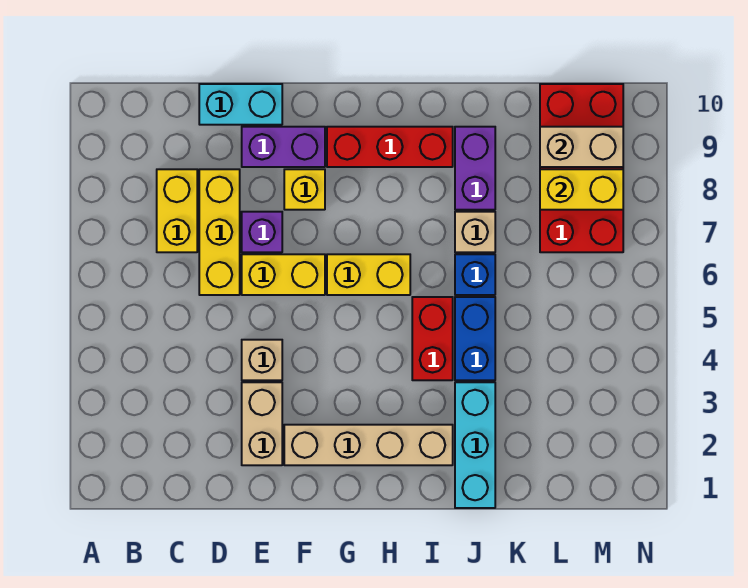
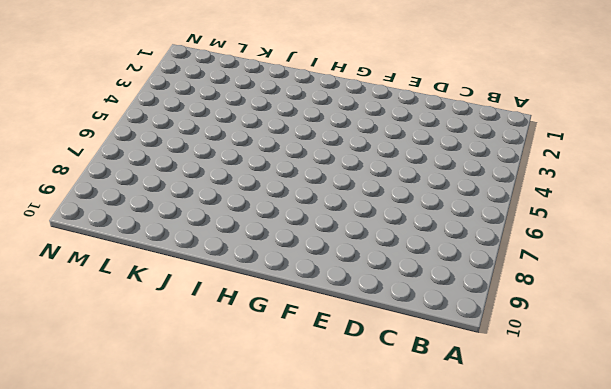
none -> yellow brick C7:C8 level 1
none -> yellow brick D6:D8 level 1
none -> cyan brick D10:E10 level 1

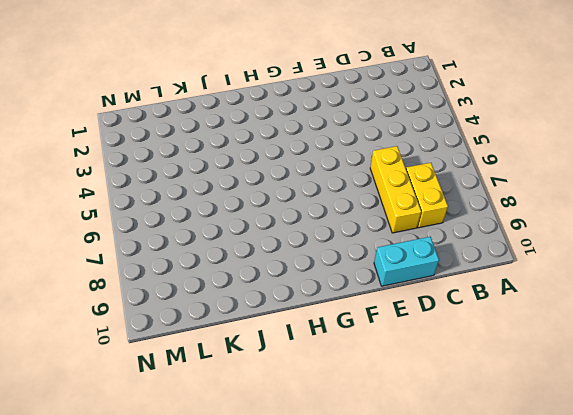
none -> tan brick E2:E3 level 1
none -> tan brick E4 level 1
none -> yellow brick E6:F6 level 1

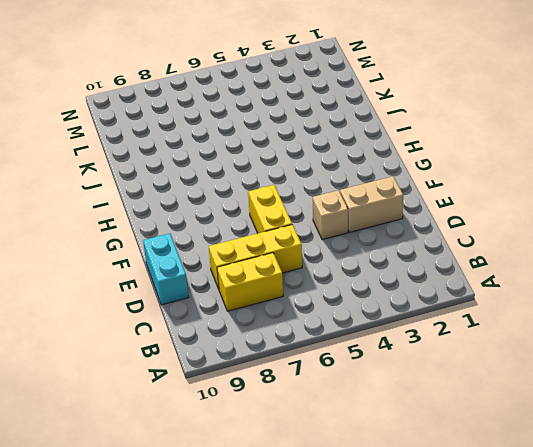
none -> purple brick E7 level 1
none -> purple brick E9:F9 level 1
none -> tan brick F2:I2 level 1

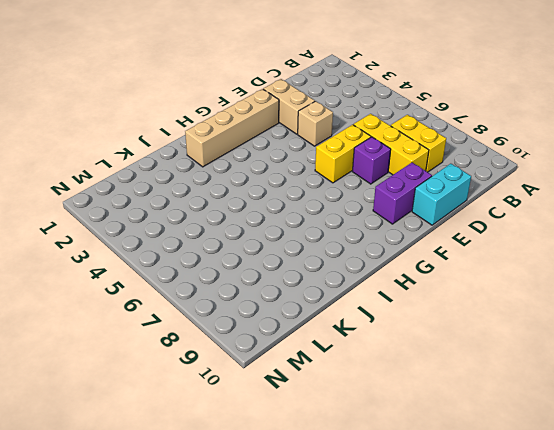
none -> yellow brick F8 level 1
none -> yellow brick G6:H6 level 1
none -> red brick G9:I9 level 1

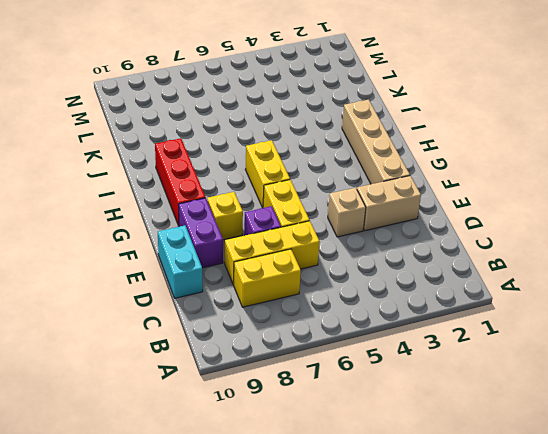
none -> red brick I4:I5 level 1
none -> cyan brick J1:J3 level 1
none -> blue brick J4:J5 level 1

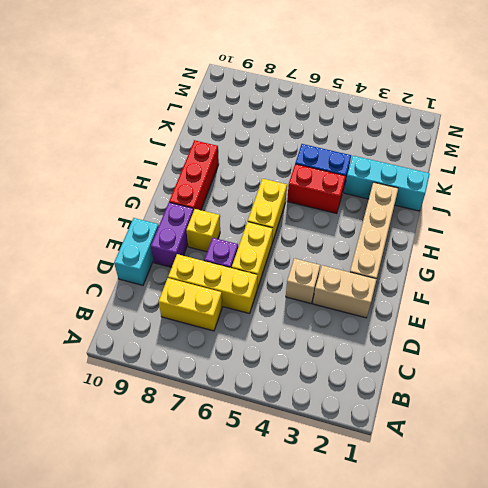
none -> blue brick J6 level 1
none -> tan brick J7 level 1
none -> purple brick J8:J9 level 1

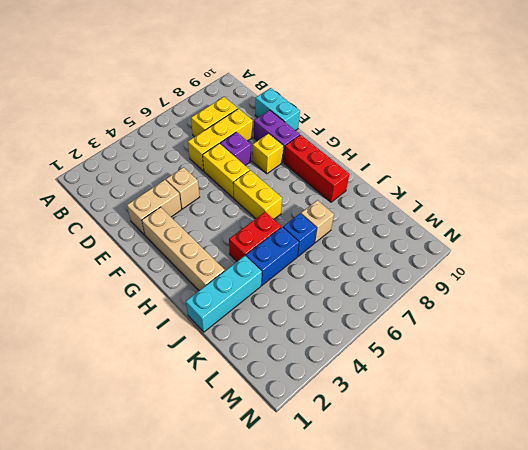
none -> purple brick J8:J9 level 1
none -> red brick L7:M10 level 1
none -> yellow brick L8:M8 level 2

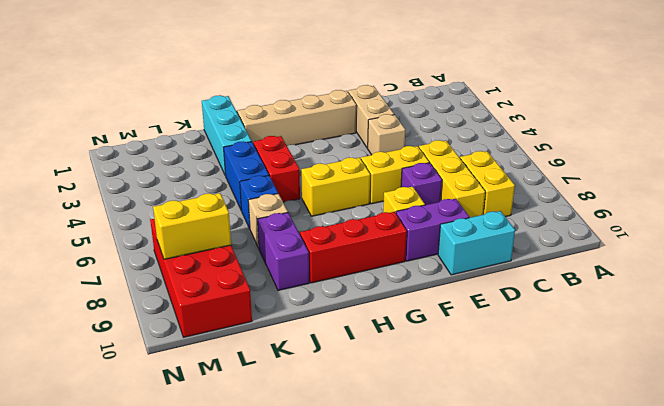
none -> tan brick L9:M9 level 2

